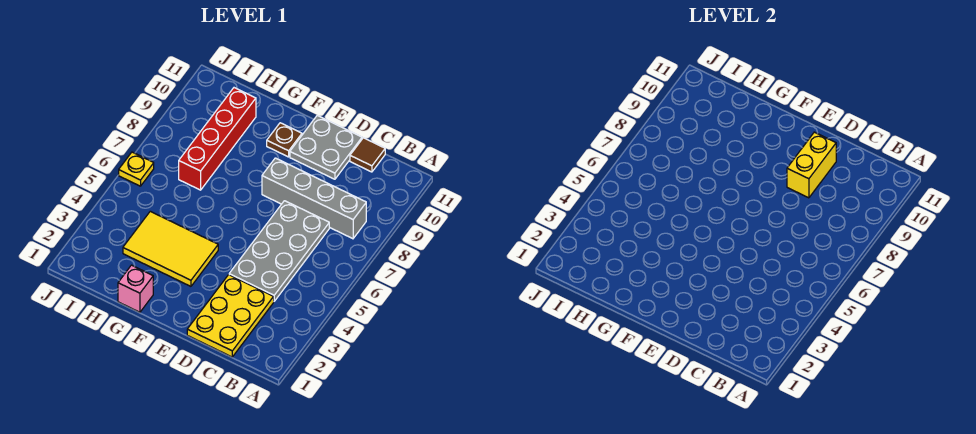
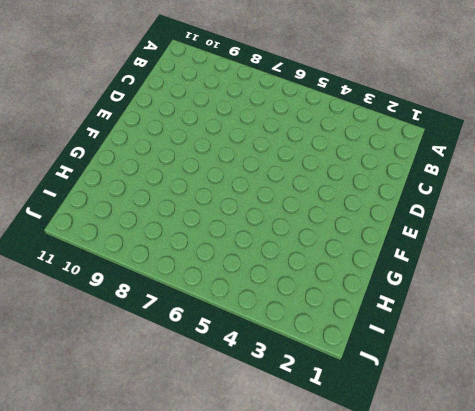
none -> grey brick B8:E8 level 1
none -> yellow plate C1:D3 level 1

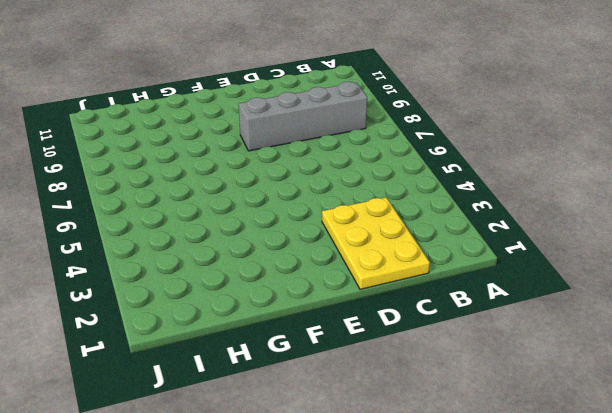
none -> grey plate C4:D7 level 1
none -> brown tile C11 level 1

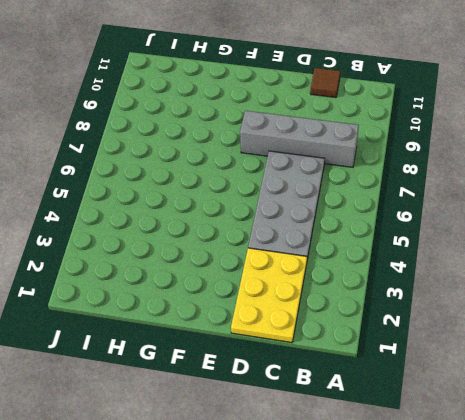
none -> grey plate D10:E11 level 1
none -> yellow tile F3:H4 level 1

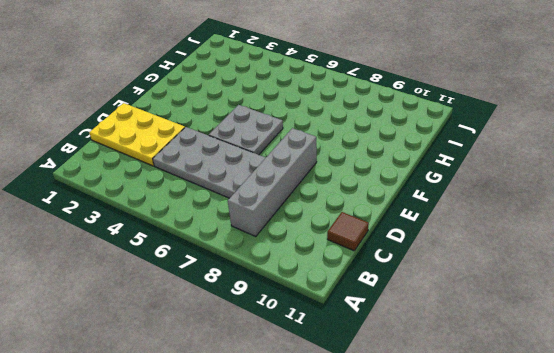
grey plate E5:F6 level 1 -> grey plate D10:E11 level 1
none -> yellow tile F3:H4 level 1
none -> brown plate F10 level 1

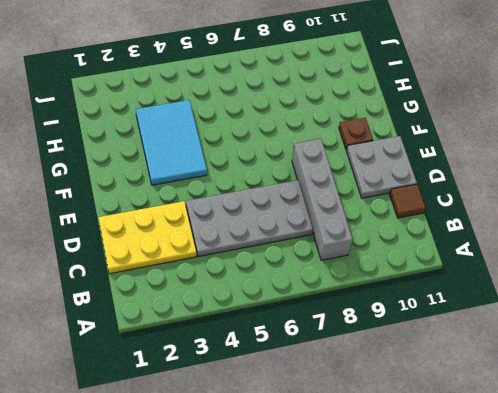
cyan tile F3:H4 level 1 -> yellow tile F3:H4 level 1
none -> pink brick G1 level 1
none -> red brick H7:H10 level 1

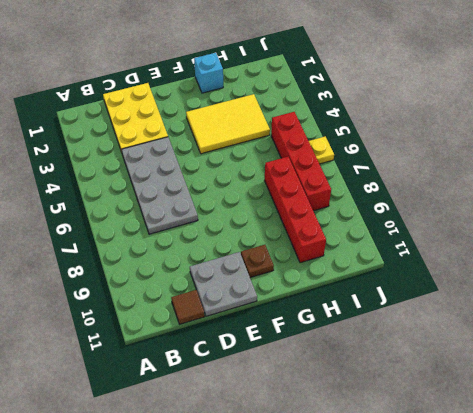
cyan brick G1 level 1 -> pink brick G1 level 1
red brick I5:I8 level 1 -> none
none -> grey brick B8:E8 level 1
none -> yellow brick D9:D10 level 2

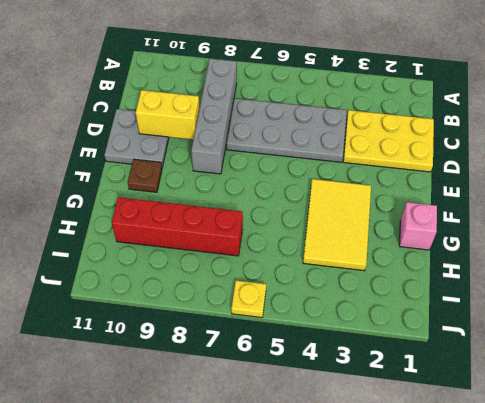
none -> brown tile C11 level 1

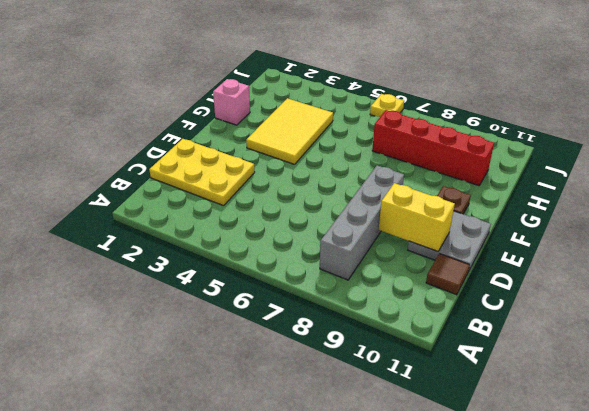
none -> grey plate C4:D7 level 1

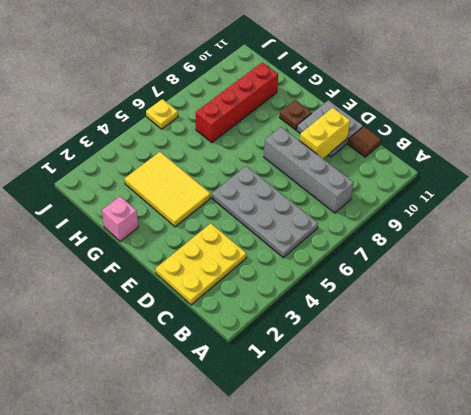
grey plate B5:E6 level 1 -> grey plate C4:D7 level 1

